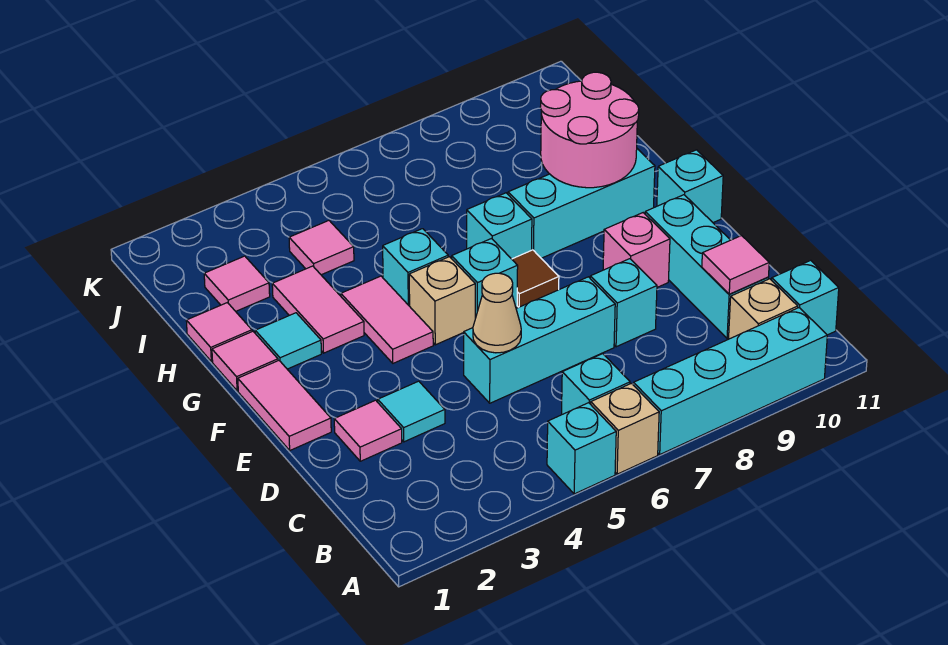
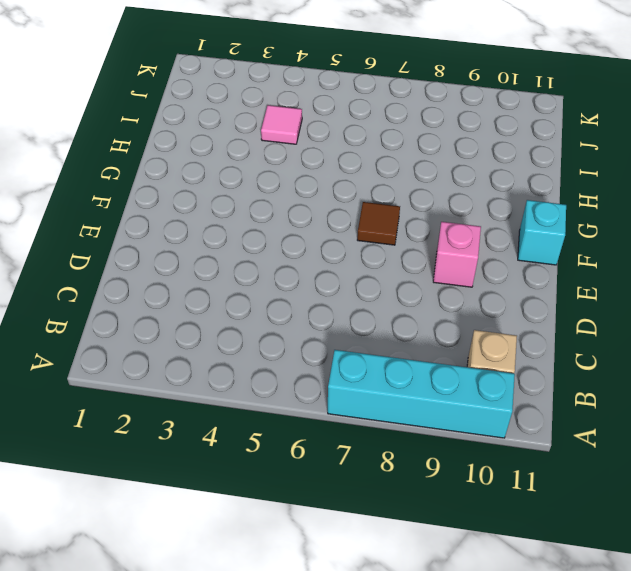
none -> cyan brick A5 level 1
none -> tan brick A6 level 1
none -> cyan brick B6 level 1
none -> cyan brick B11 level 1

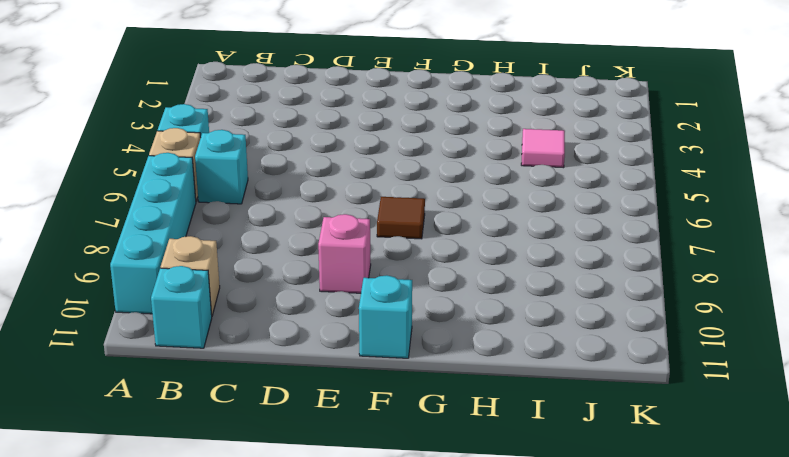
none -> cyan brick C10:E10 level 1
none -> pink tile D2 level 1
none -> cyan tile D3 level 1
none -> cyan brick D5:D7 level 1

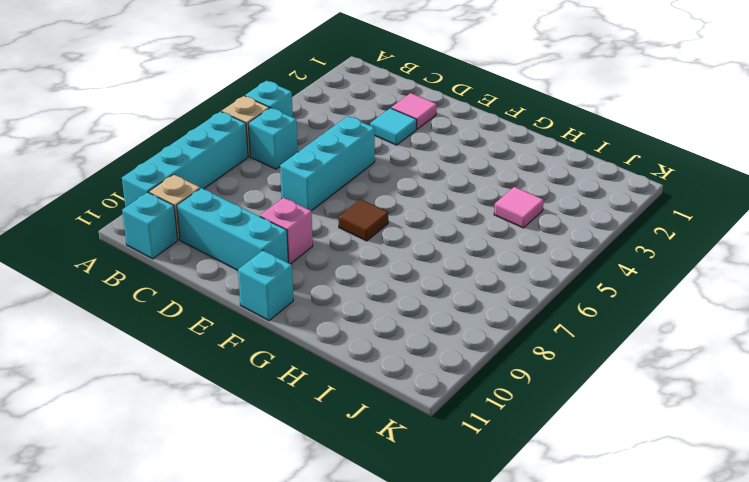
none -> cyan brick D8 level 1
none -> pink tile E1:F1 level 1
none -> pink tile F4:G4 level 1
none -> tan brick F5 level 1

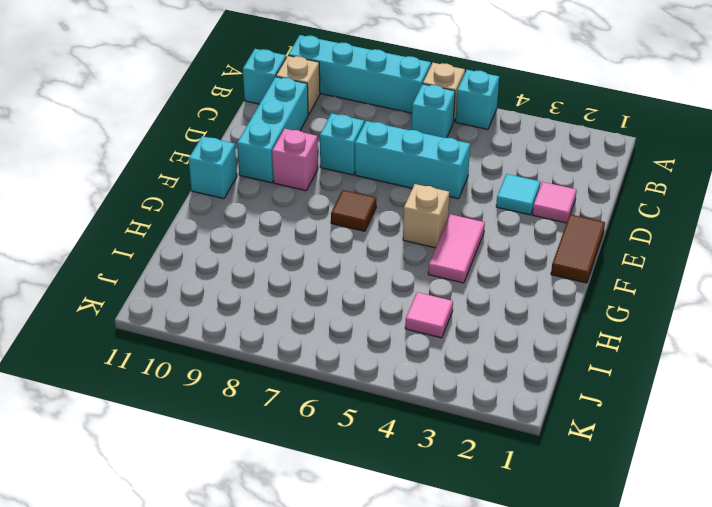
brown tile E1:F1 level 1 -> pink tile E1:F1 level 1
none -> cyan brick F6 level 1
none -> pink tile G1 level 1
none -> cyan tile G2 level 1
none -> pink tile G3:H3 level 1

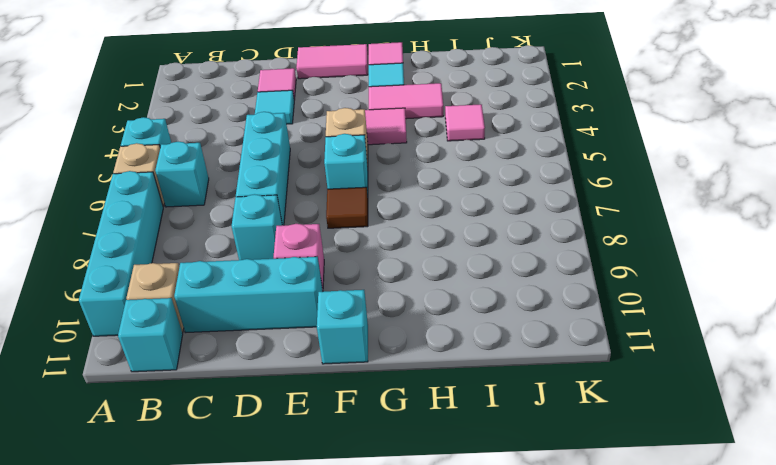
none -> cyan brick G5 level 1
none -> cyan brick G7 level 1
none -> cyan brick G8:G10 level 1
none -> pink tile H1 level 1

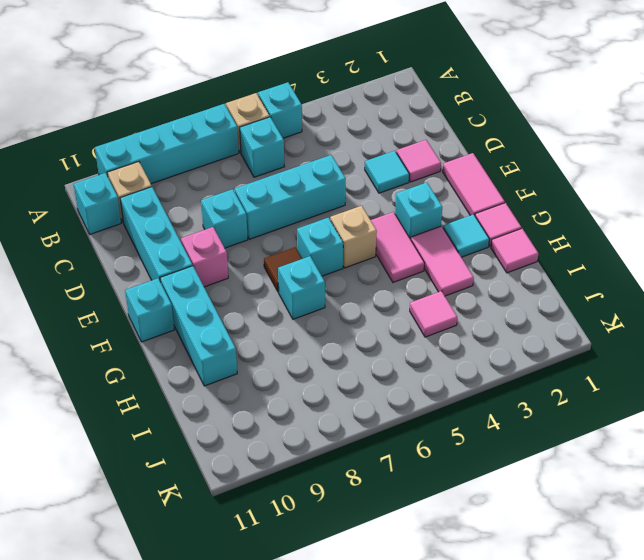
cyan brick F3 level 1 -> cyan brick G5 level 1
cyan brick F10:H10 level 1 -> cyan brick G8:G10 level 1
none -> pink tile I2 level 1
none -> pink tile C10 level 2
none -> tan cone D5 level 2
none -> pink round brick G9:H10 level 2

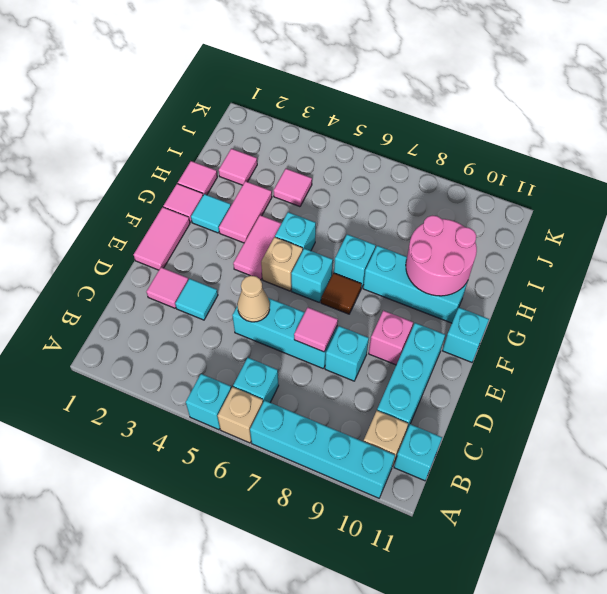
pink tile D7 level 2 -> pink tile C10 level 2

